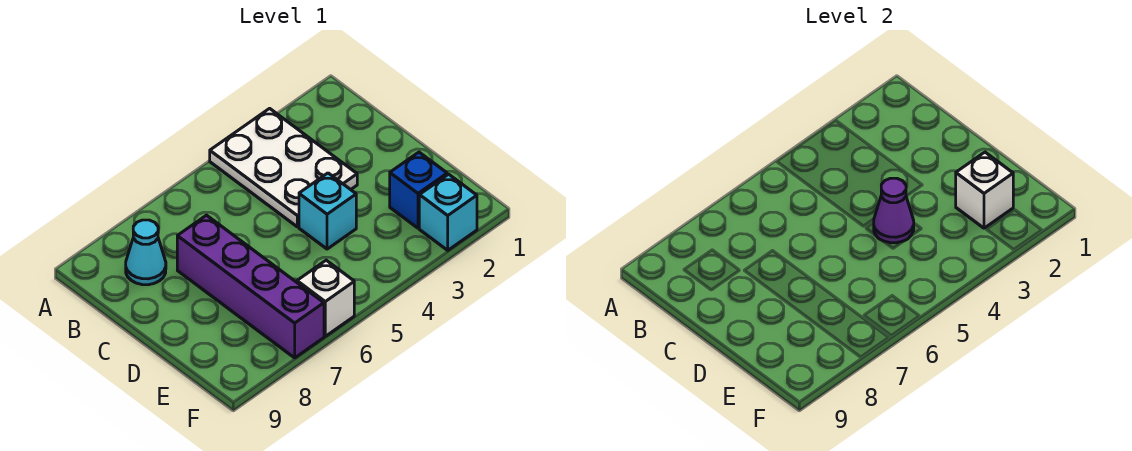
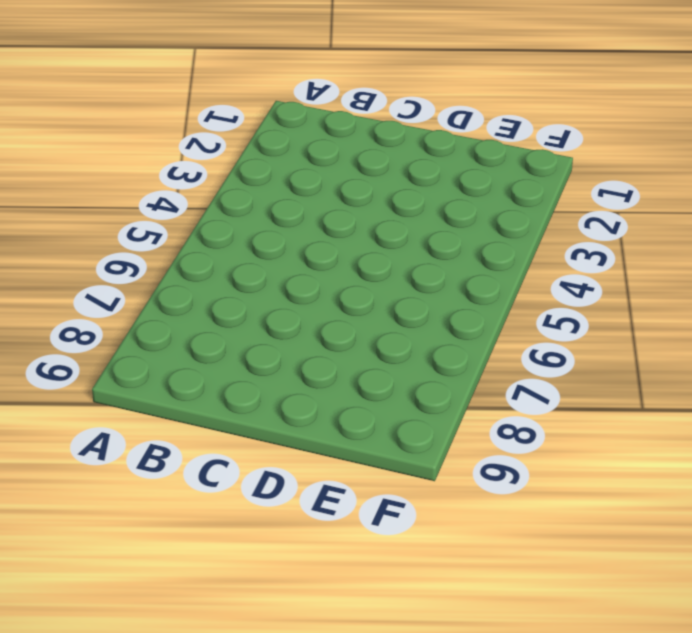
none -> white plate A3:C4 level 1
none -> cyan cone B8 level 1

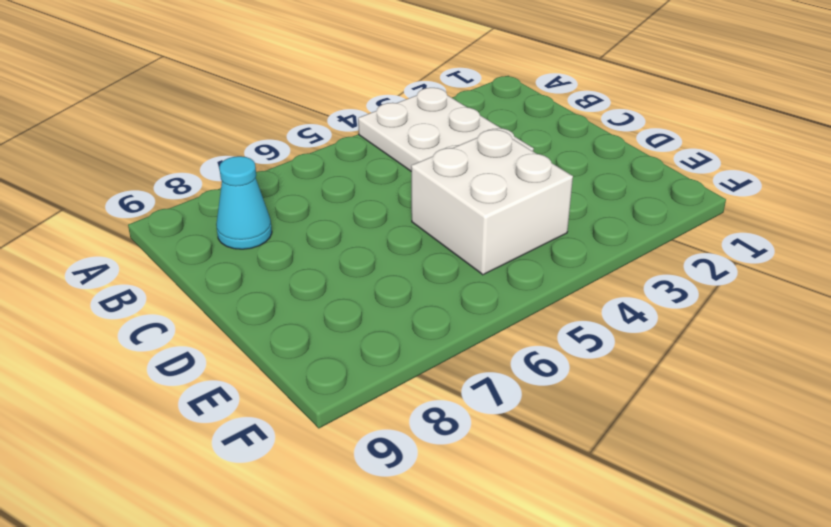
white brick D4:E5 level 1 -> cyan brick D4 level 1
none -> purple brick C7:F7 level 1
none -> blue brick E2 level 1

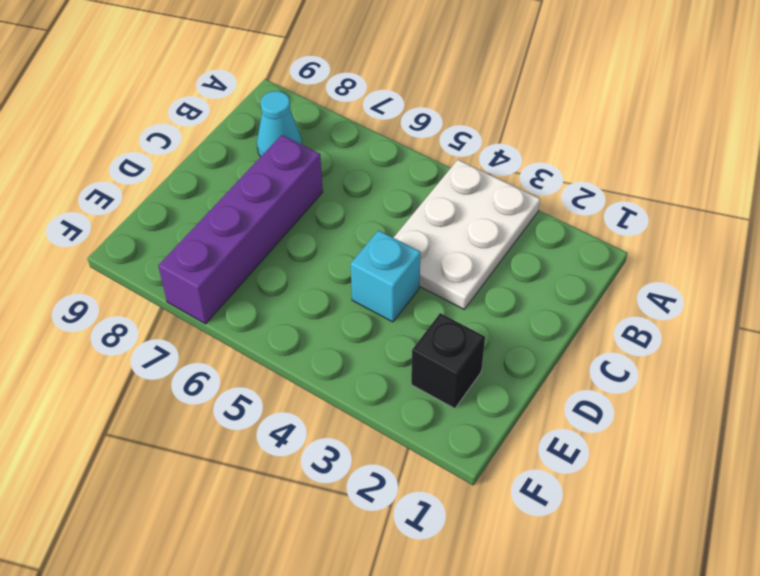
black brick E2 level 1 -> blue brick E2 level 1
none -> cyan brick F2 level 1
none -> white brick F6 level 1

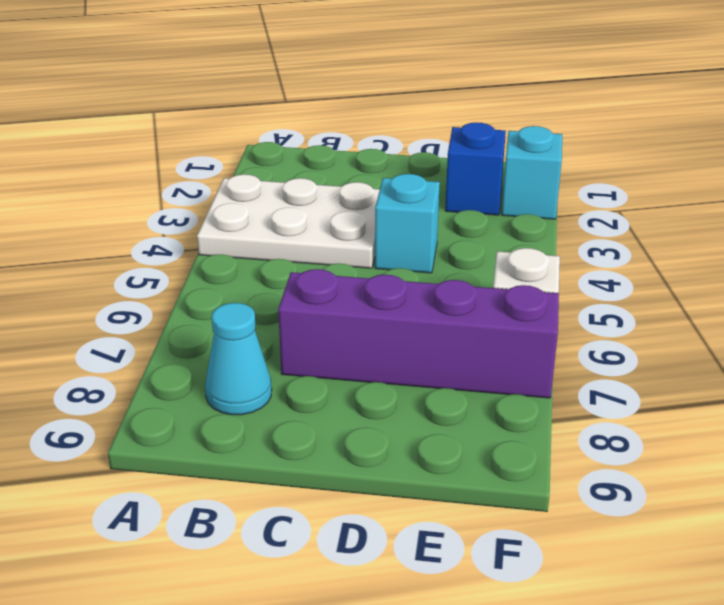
none -> purple cone D4 level 2
none -> white brick E2 level 2

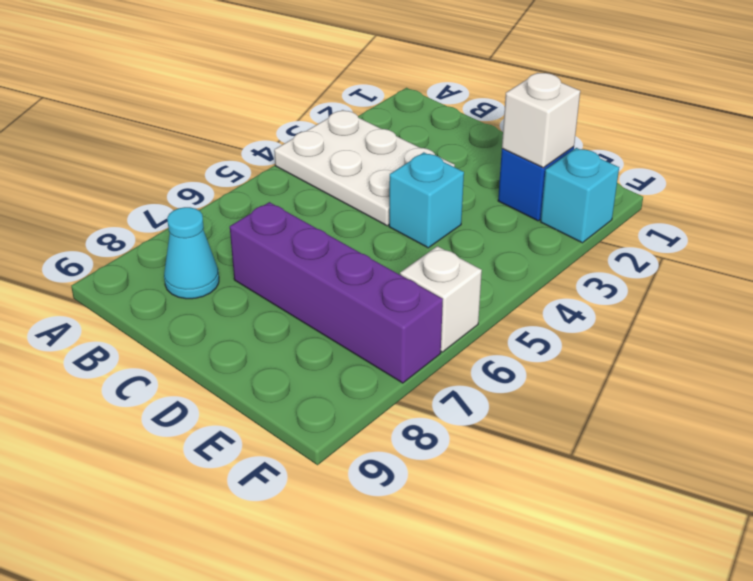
none -> purple cone D4 level 2

